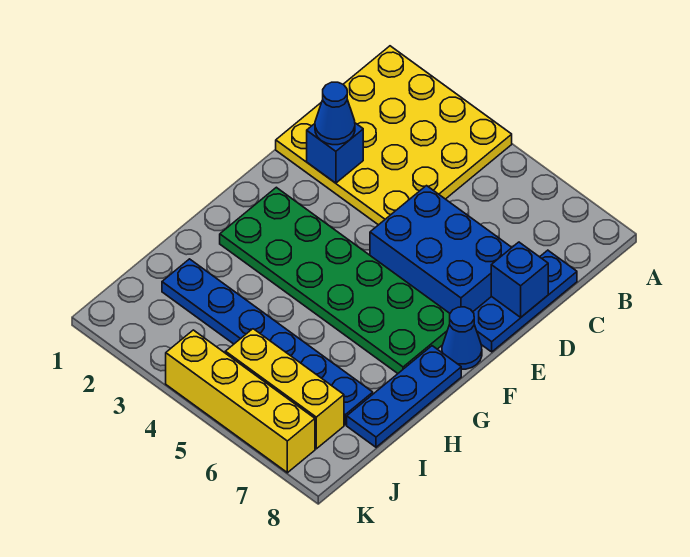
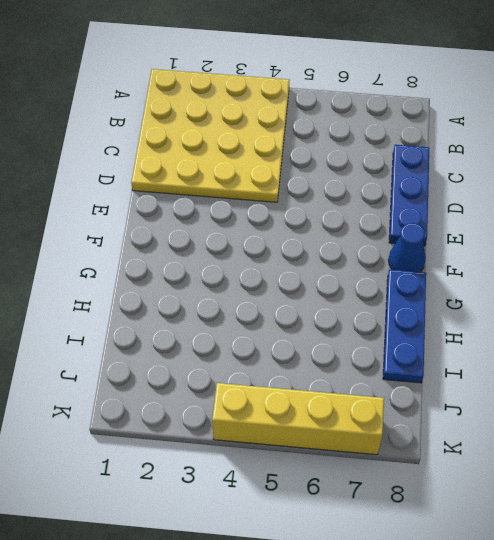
none -> blue brick D5:E7 level 1
none -> green plate F2:G7 level 1
none -> blue plate I2:I7 level 1

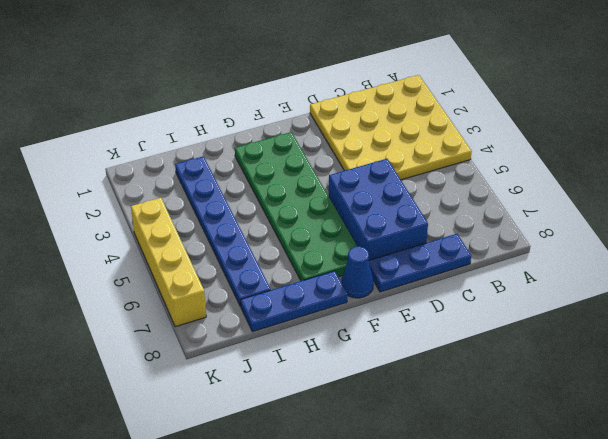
none -> yellow brick J5:J7 level 1
none -> blue brick D2 level 2
none -> blue brick D8 level 2

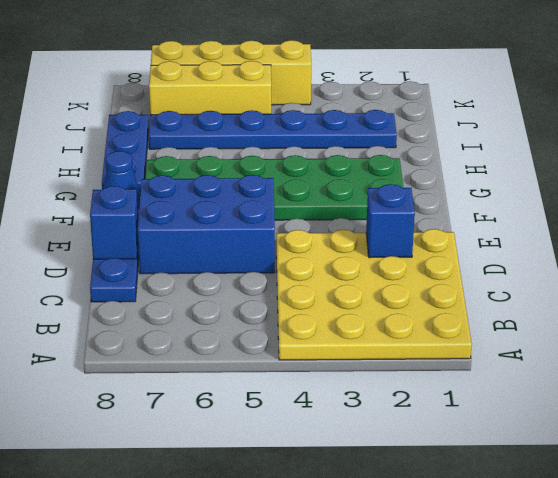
none -> blue cone D2 level 3

